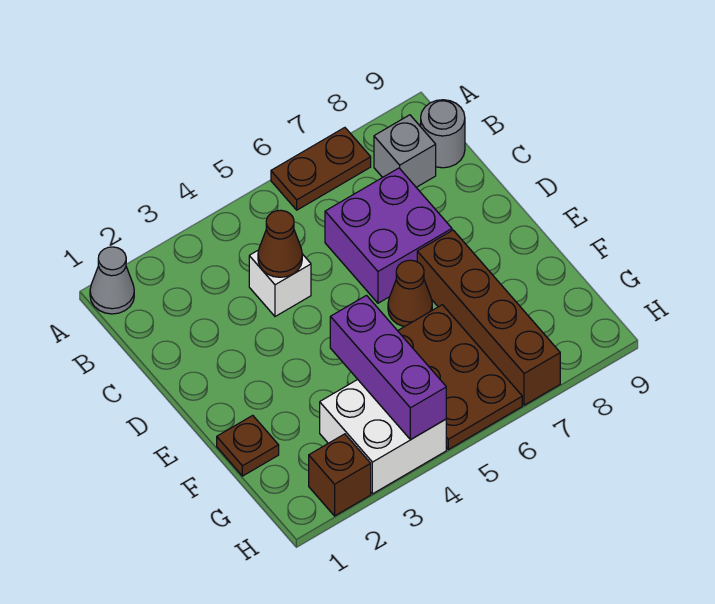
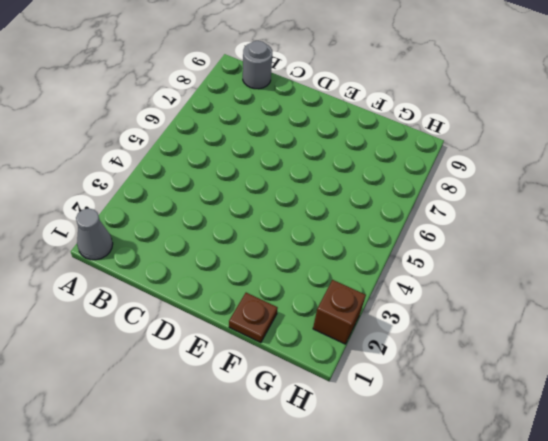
none -> brown plate A6:A7 level 1
none -> grey brick B8 level 1
none -> white brick C4 level 1

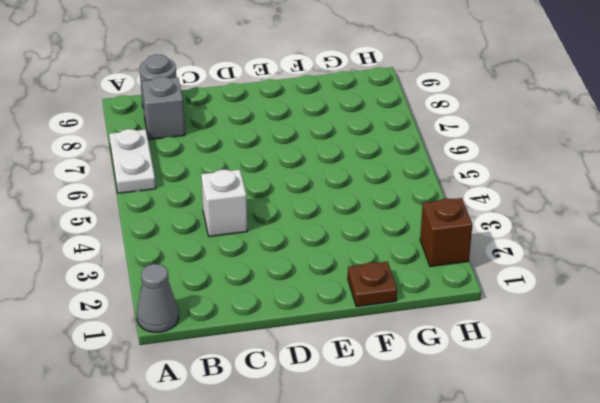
white plate A6:A7 level 1 -> brown plate A6:A7 level 1
none -> purple brick C6:D7 level 1
none -> brown cone E6 level 1
none -> brown brick E7:H7 level 1

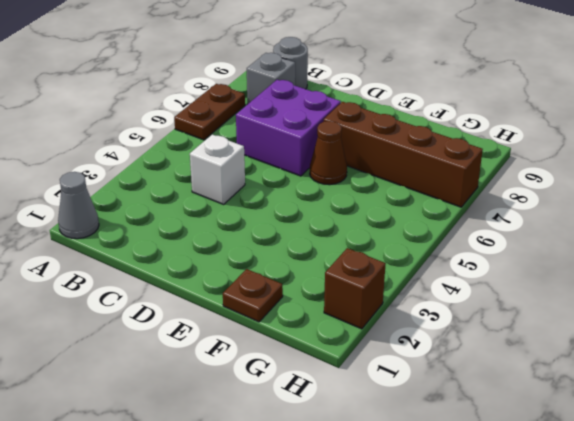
none -> brown plate F5:H6 level 1
none -> white brick G3:H4 level 1
none -> brown cone C4 level 2

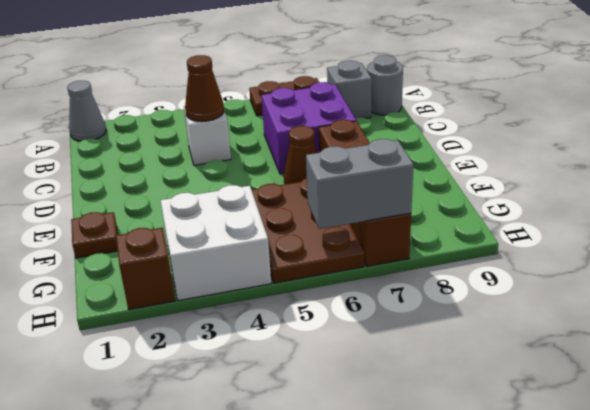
grey brick H6:H7 level 2 -> none
none -> purple brick F4:H4 level 2

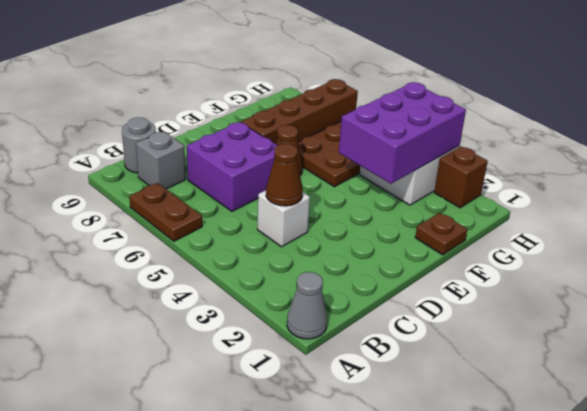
purple brick F3:H4 level 2 -> purple brick F4:H4 level 2

